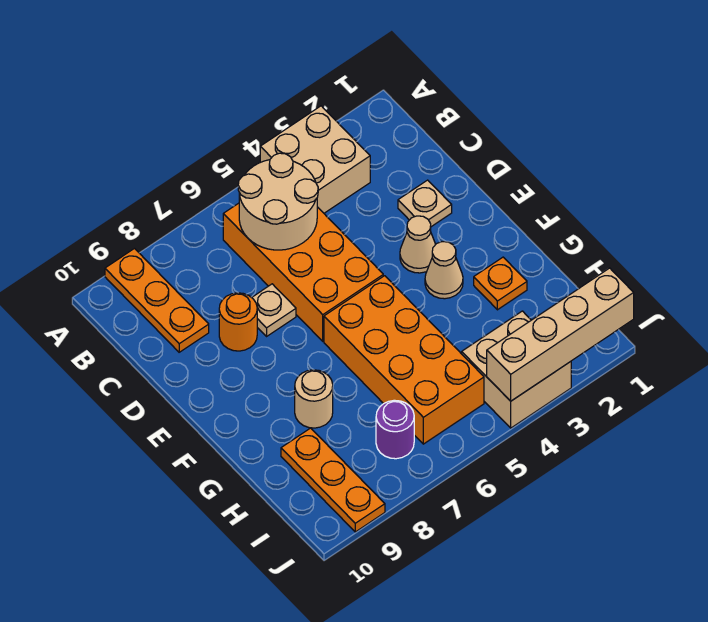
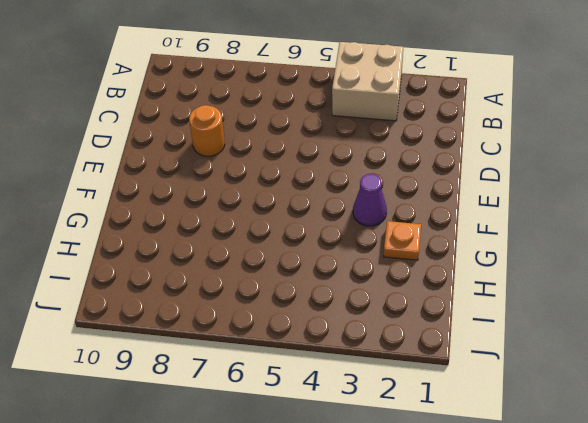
purple cone F3 level 1 -> tan cone F3 level 1
none -> orange plate A9:C9 level 1
none -> orange brick B5:E6 level 1
none -> tan plate D2 level 1

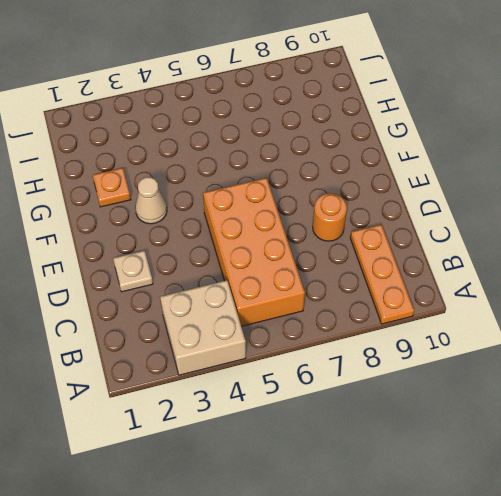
none -> tan plate D7 level 1
none -> tan cone E3 level 1
none -> orange brick F5:I6 level 1

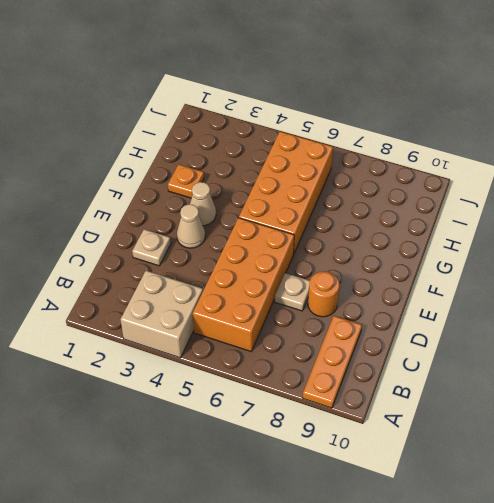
none -> tan round brick G8 level 1
none -> orange plate H9:J9 level 1
none -> tan brick I3:J4 level 1

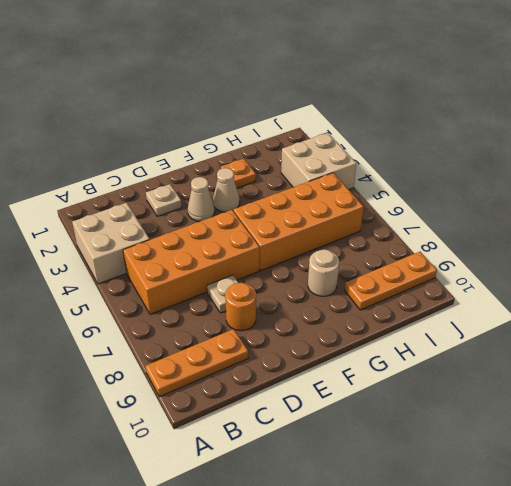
none -> purple round brick I7 level 1
none -> tan round brick B5:C6 level 2
none -> tan brick J1:J4 level 2

